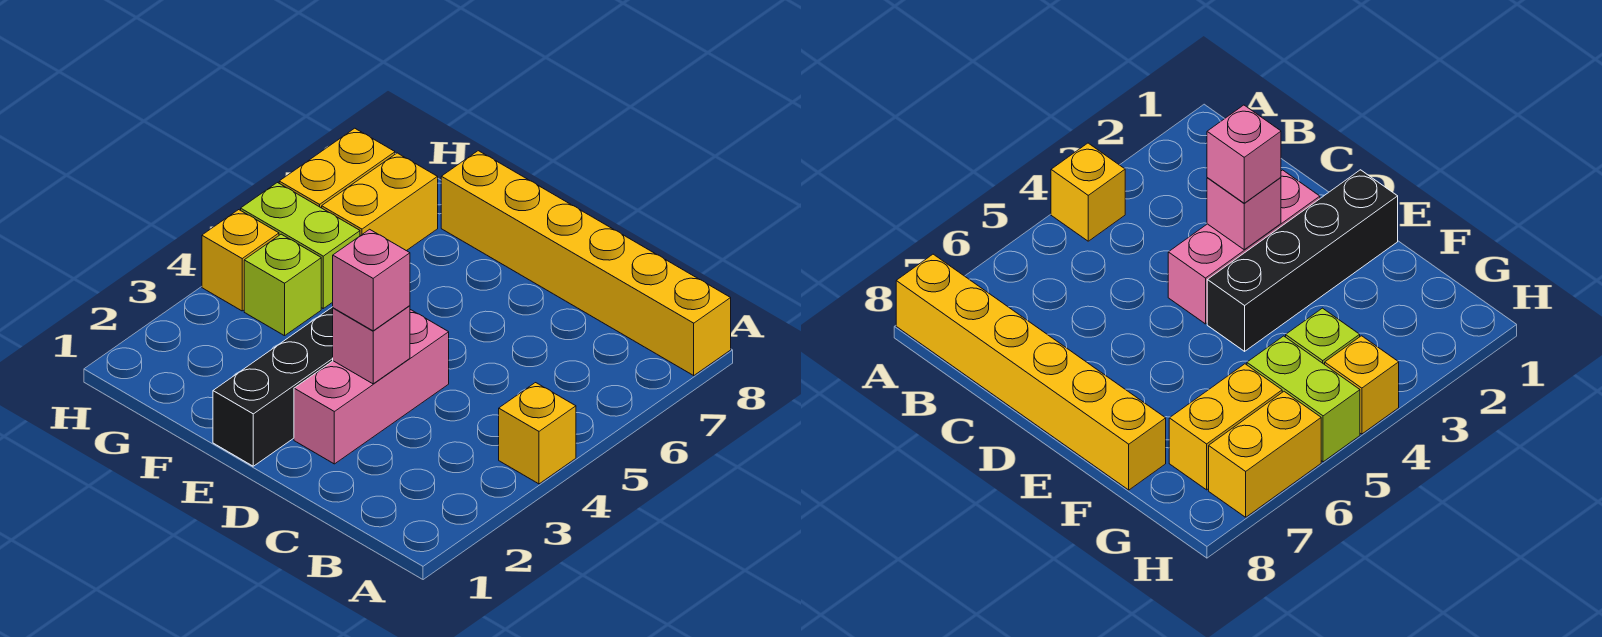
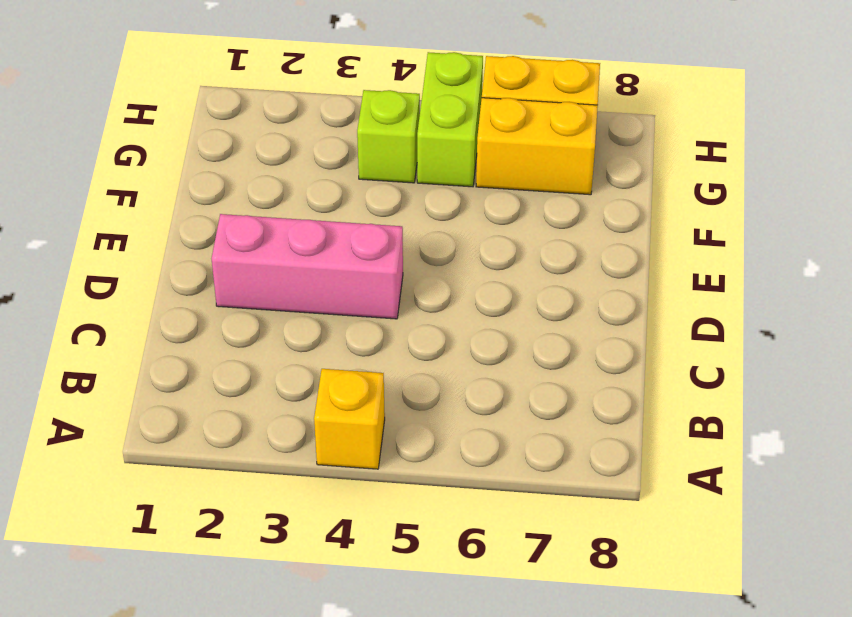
none -> yellow brick A8:F8 level 1
none -> black brick E1:E4 level 1

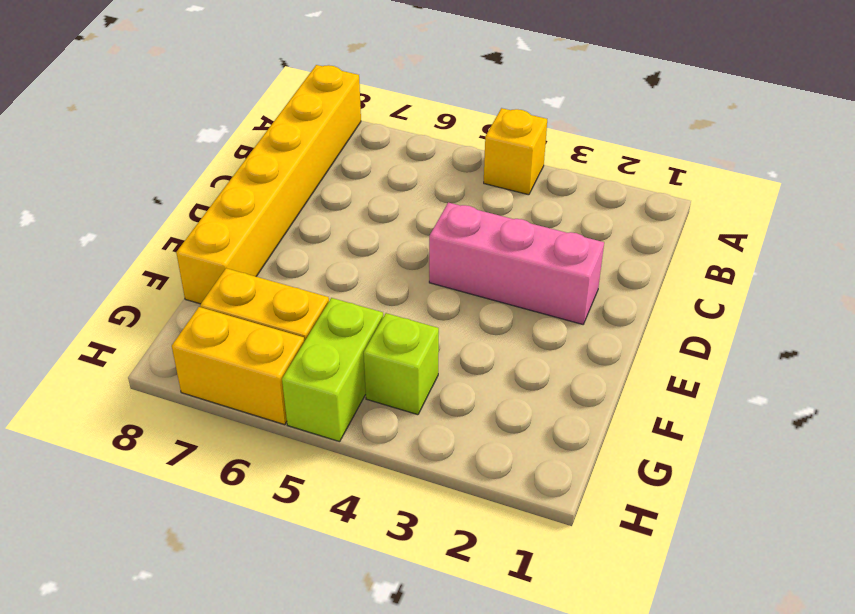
none -> black brick E1:E4 level 1
none -> yellow brick H4 level 1

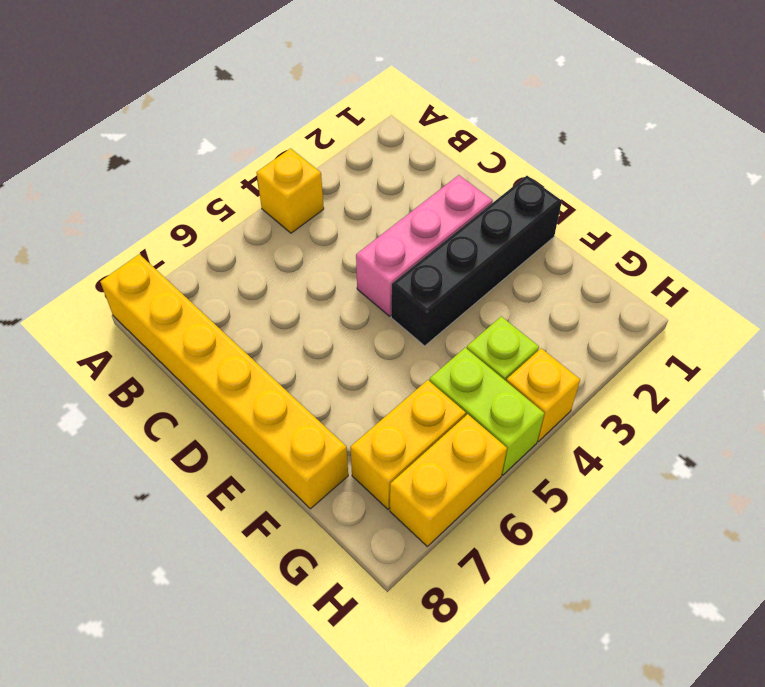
none -> pink brick D3 level 2
none -> pink brick D3 level 3

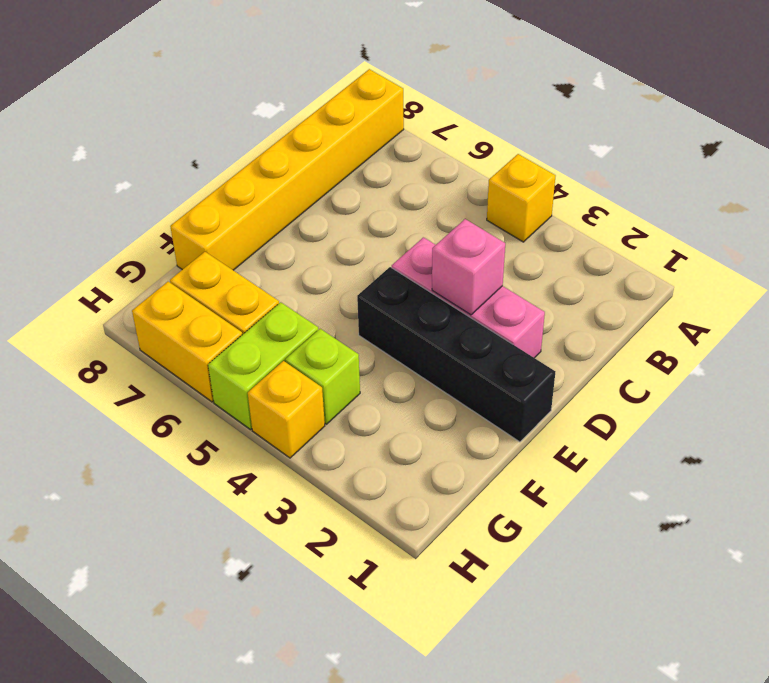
none -> pink brick D3 level 3

